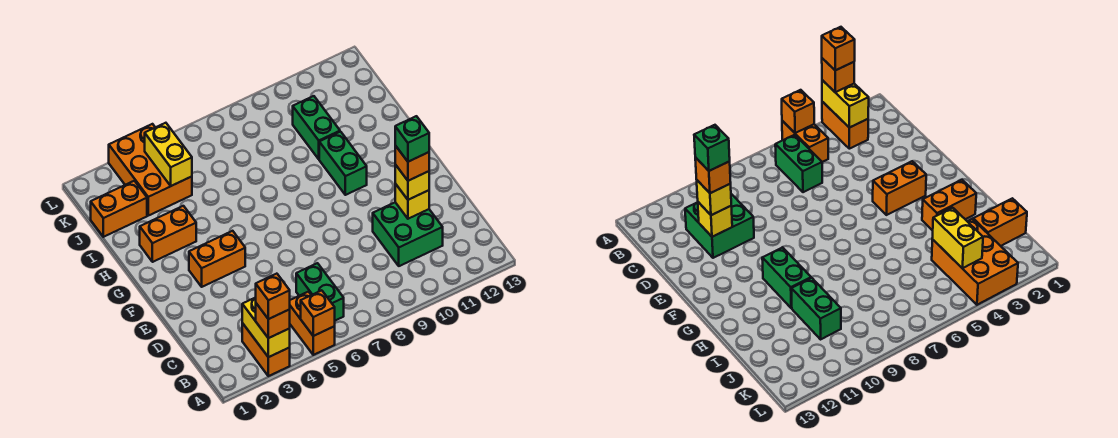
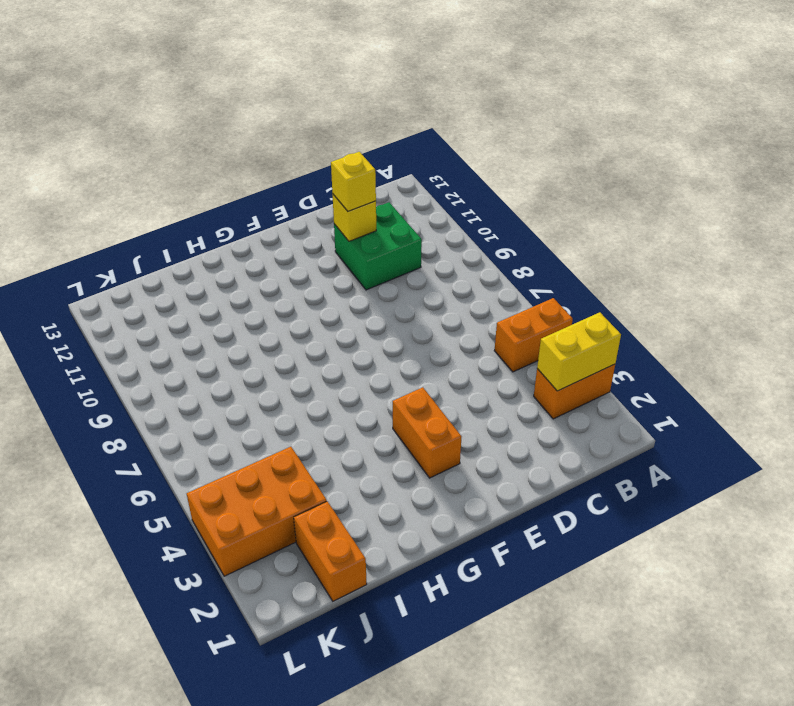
none -> green brick B6:C6 level 1
none -> green brick G10:H10 level 1
none -> orange brick H2:H3 level 1

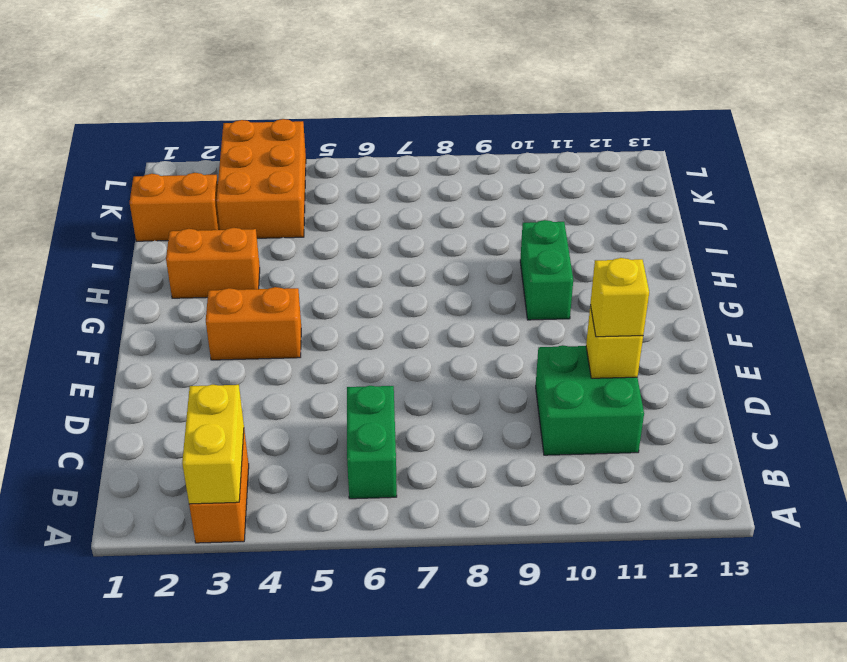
none -> orange brick A5:B5 level 1
none -> green brick I10:J10 level 1
none -> orange brick A5 level 2

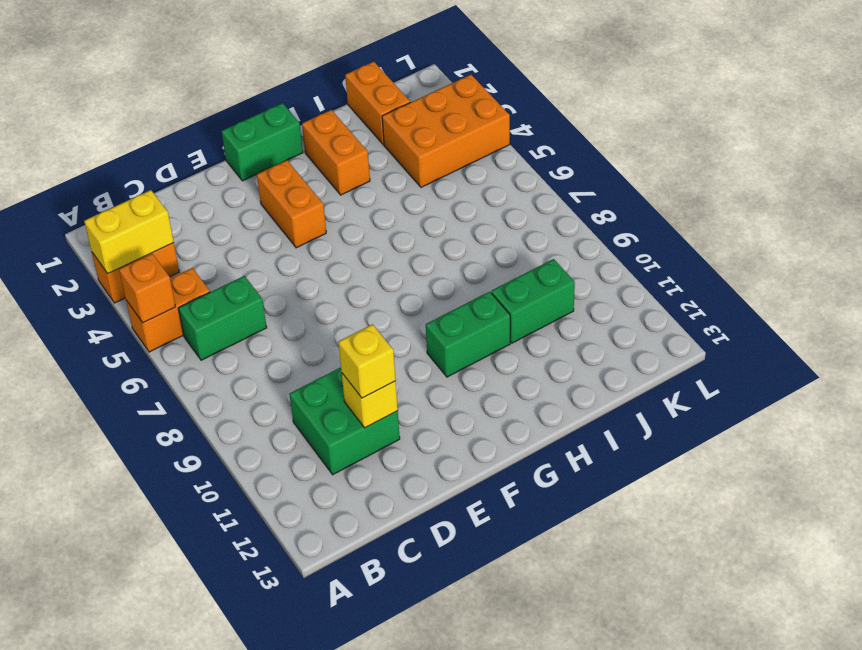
green brick F1:G1 level 1 -> none
none -> yellow brick J4:K4 level 2
none -> orange brick A3 level 3
none -> orange brick A3 level 4

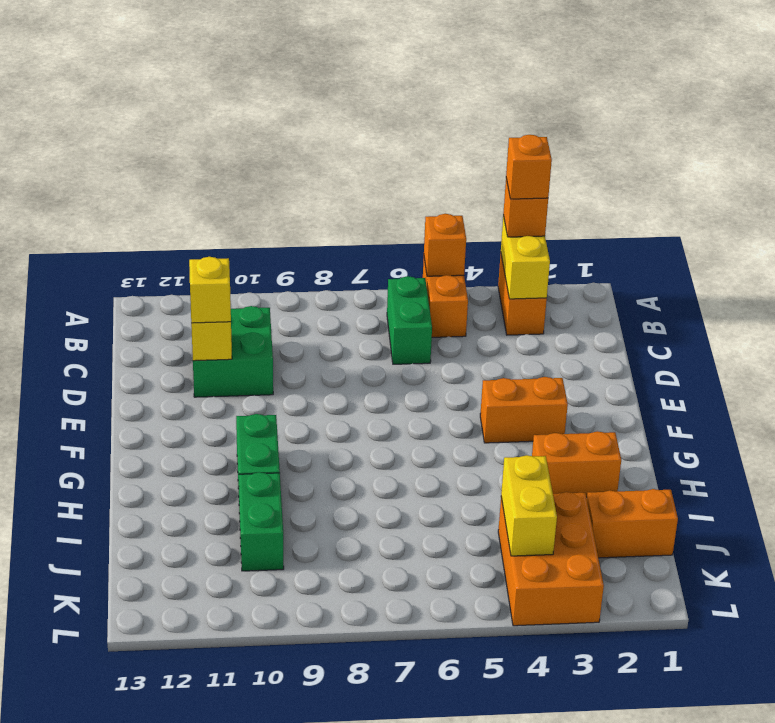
none -> orange brick D11 level 4
none -> green brick D11 level 5

